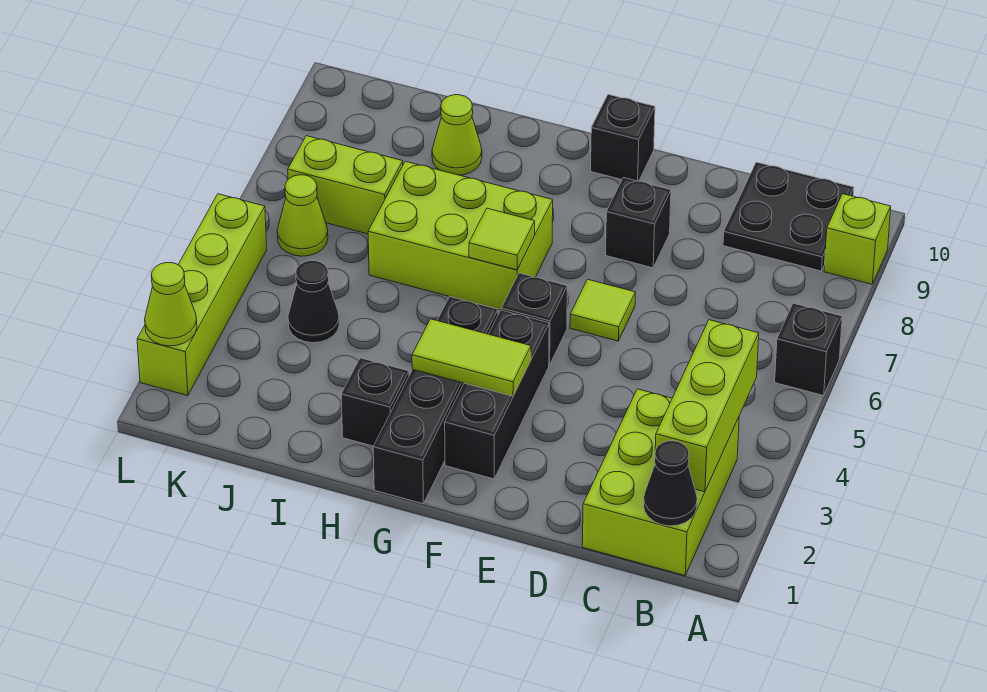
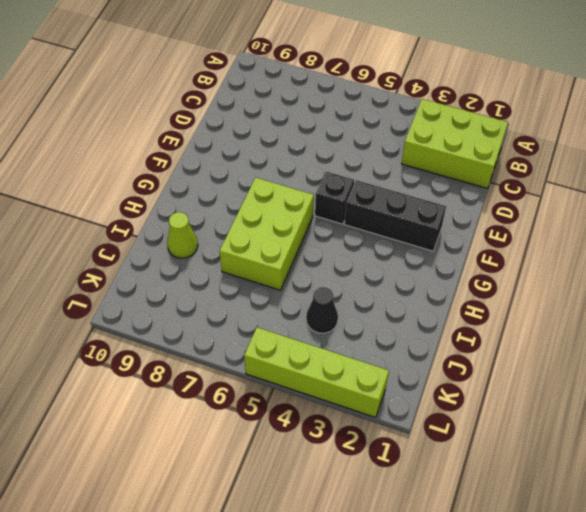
none -> black brick A6 level 1
none -> lime brick A9 level 1
none -> black plate B9:C10 level 1

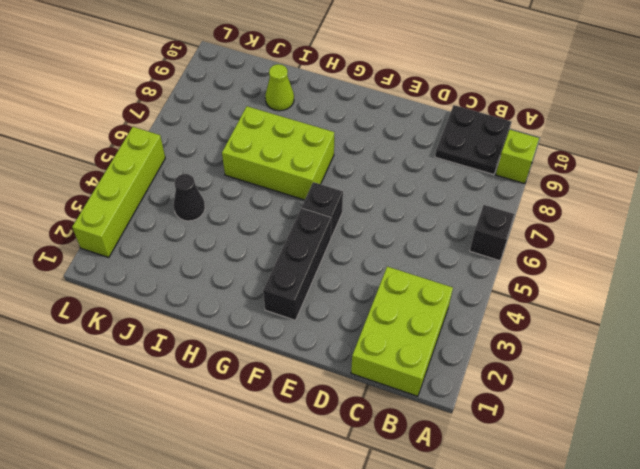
none -> lime tile E6 level 1
none -> black brick E8 level 1
none -> black brick F10 level 1

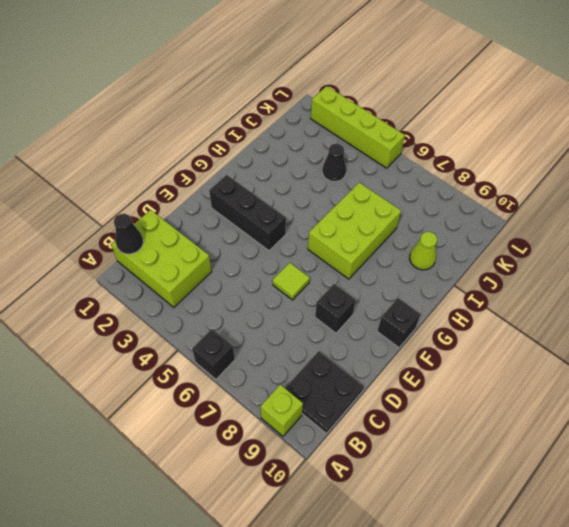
none -> black brick F5 level 1
none -> black brick G1:G4 level 1
none -> black brick H2 level 1

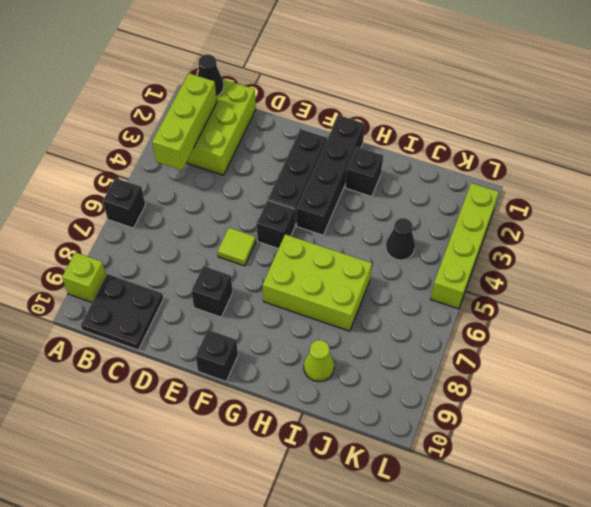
none -> lime brick J7:K7 level 1
none -> lime cone K6 level 1
none -> lime tile F3:G3 level 2

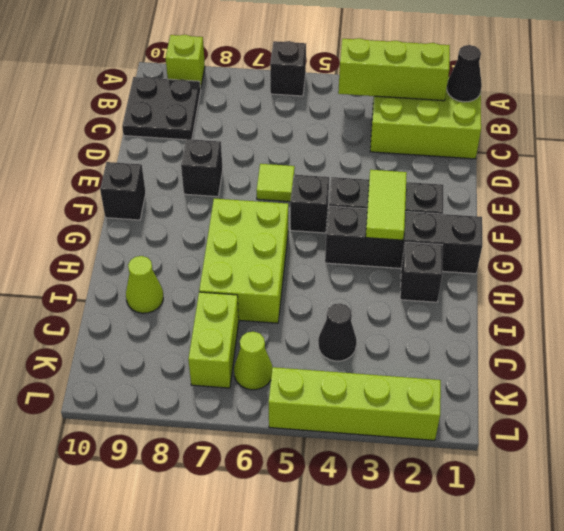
none -> lime tile G6 level 2
none -> lime cone L2 level 2

